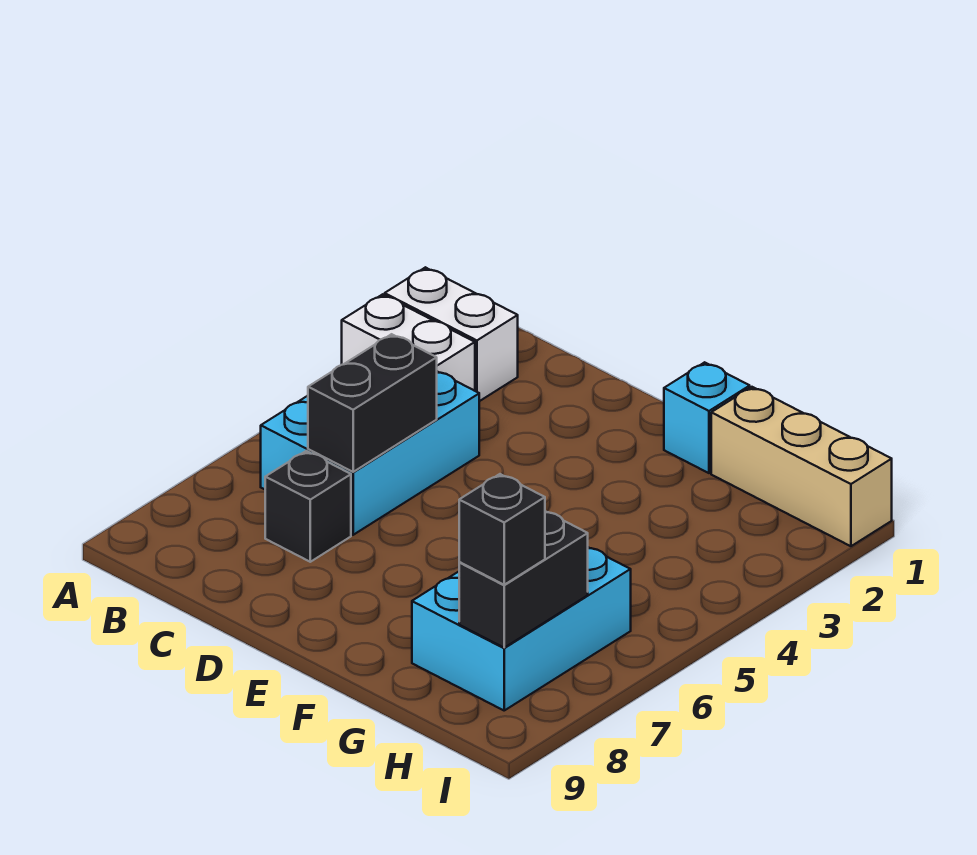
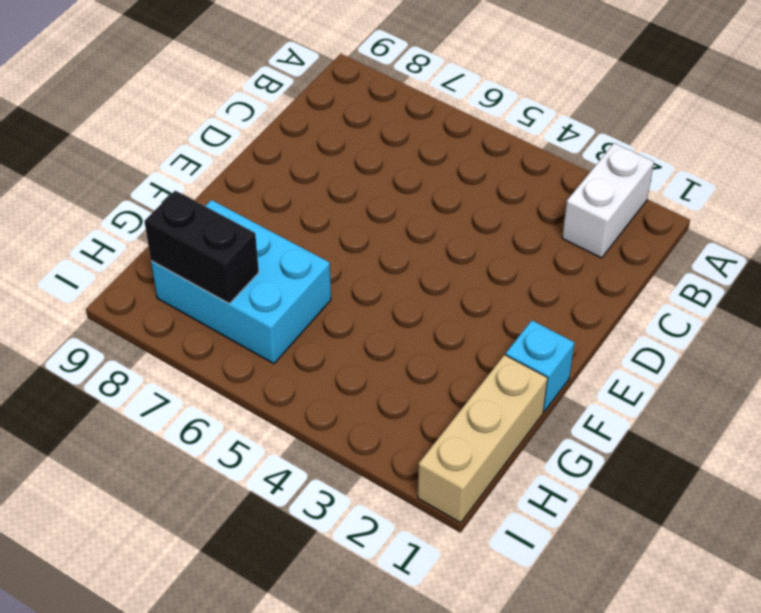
none -> white brick A3:B3 level 1
none -> cyan brick B4:C6 level 1

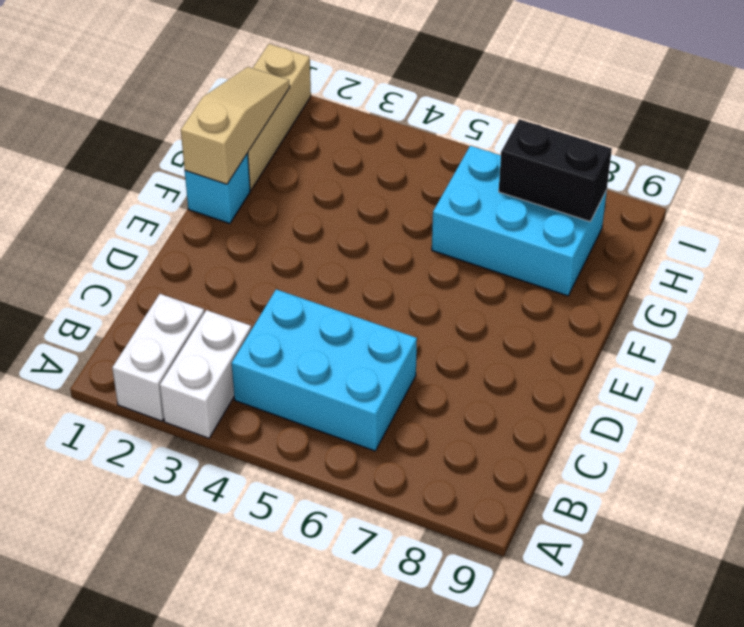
tan slope F1:H1 level 2 top F -> none
none -> black brick C7 level 1
none -> black brick C5:C6 level 2

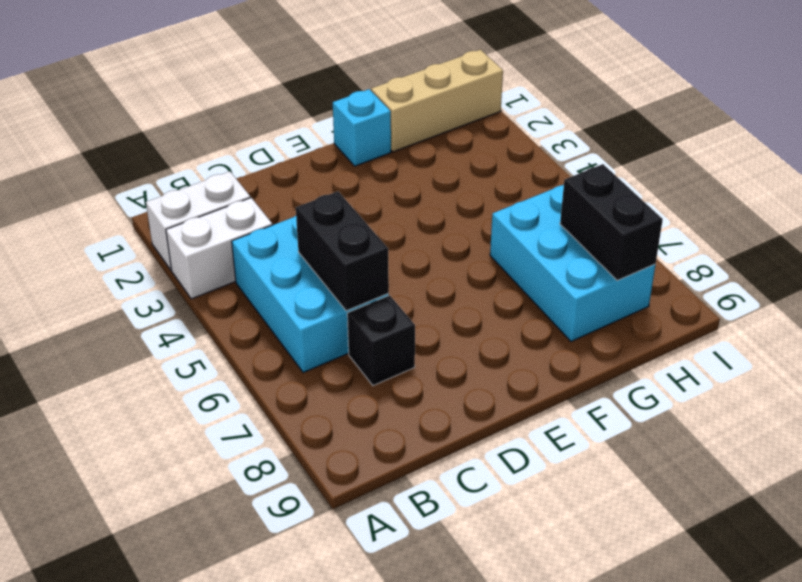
none -> black brick H8 level 3

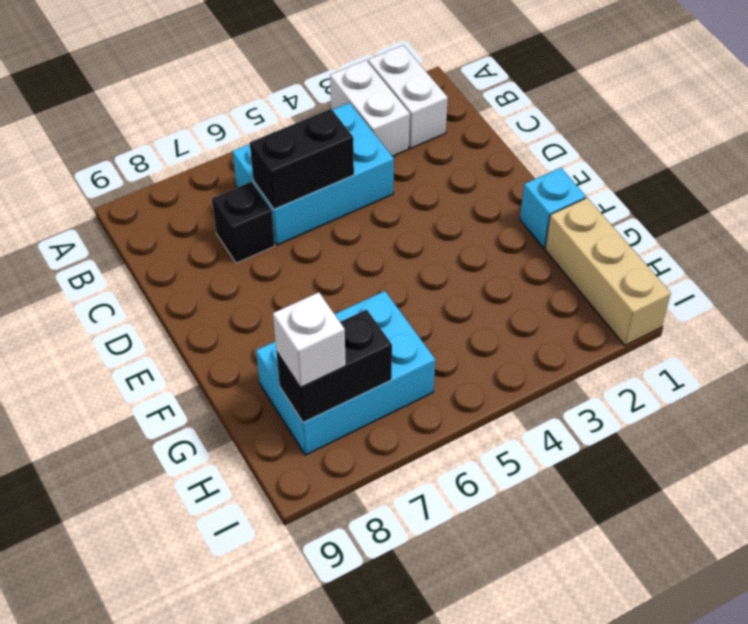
white brick H8 level 3 -> black brick H8 level 3

